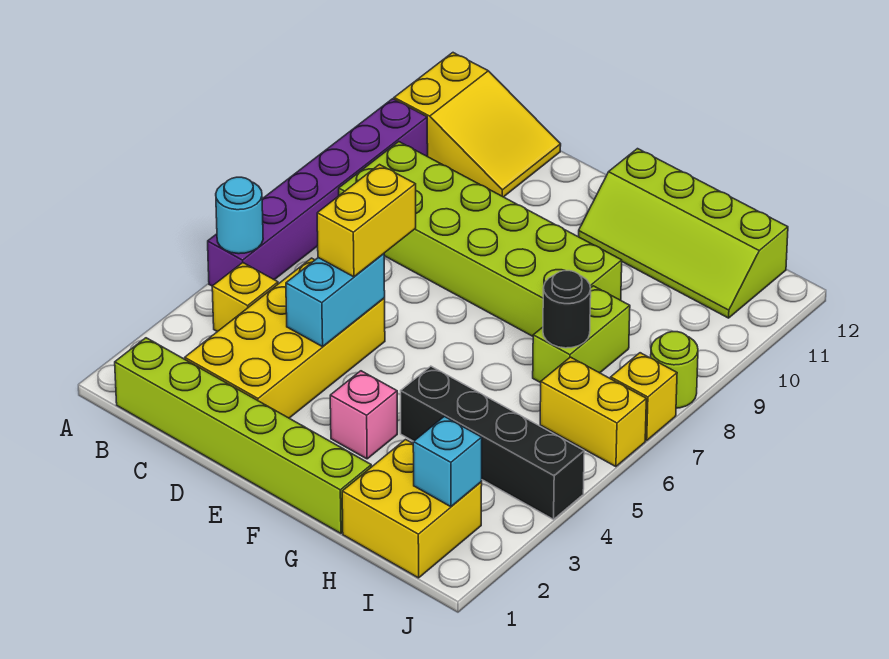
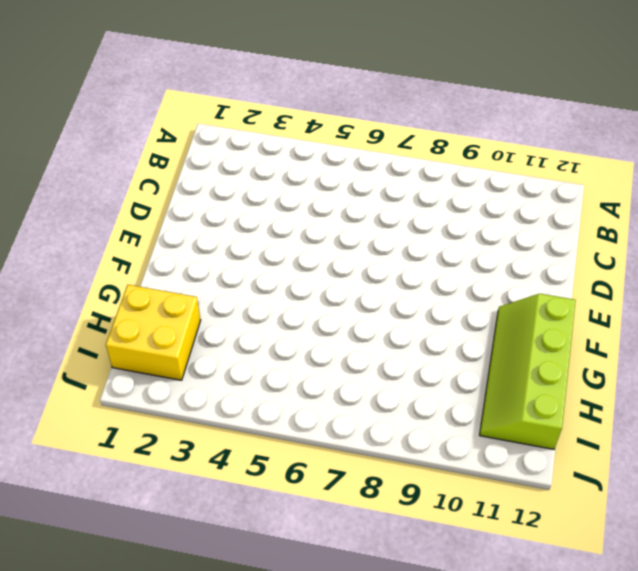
none -> purple brick A5:A10 level 1
none -> yellow slope A11:C12 level 1 top A
none -> lime brick B1:G1 level 1

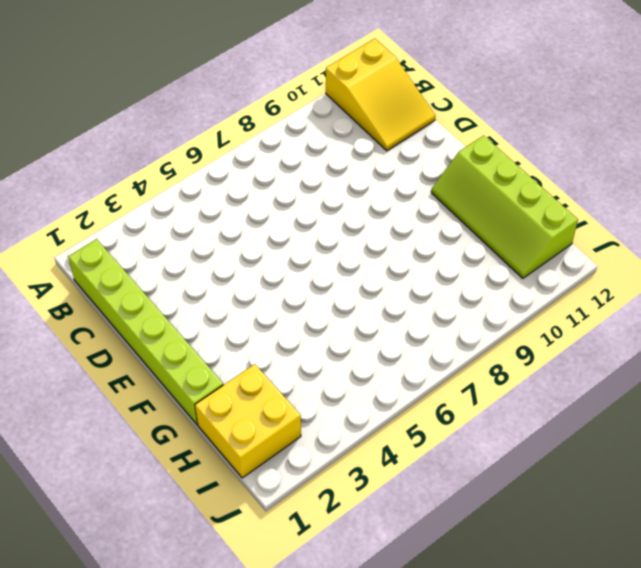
none -> purple brick A5:A10 level 1
none -> yellow brick B4 level 1
none -> lime brick B8:G9 level 1

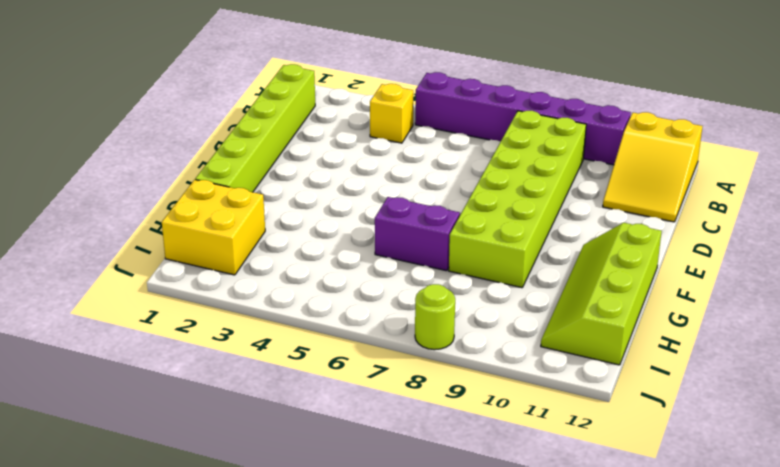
purple brick G6:G7 level 1 -> none
none -> yellow brick C2:D5 level 1
none -> pink brick F3 level 1
none -> black brick G4:J4 level 1

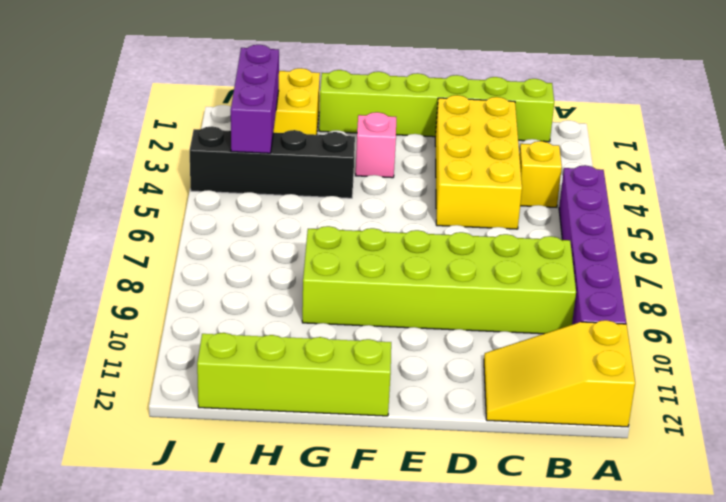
purple brick I2:I4 level 2 -> cyan brick I2 level 2
none -> lime brick H7:H8 level 1
none -> yellow brick I6:J6 level 1
none -> yellow brick J7 level 1

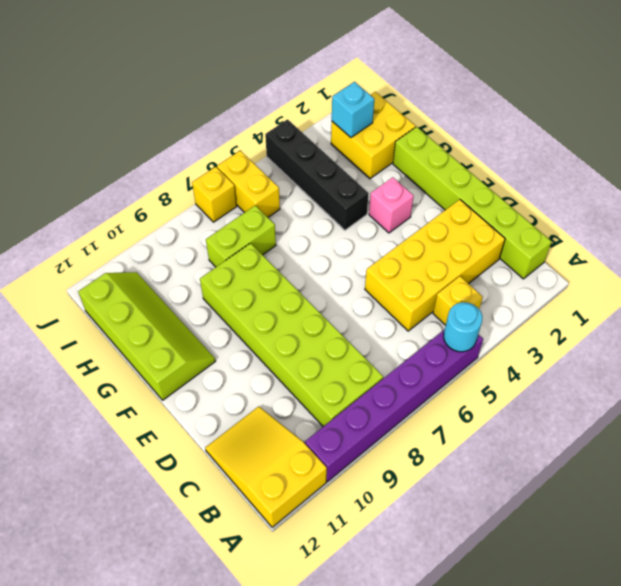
none -> lime round brick J8 level 1
none -> cyan brick D4:D5 level 2
none -> black round brick H7 level 2

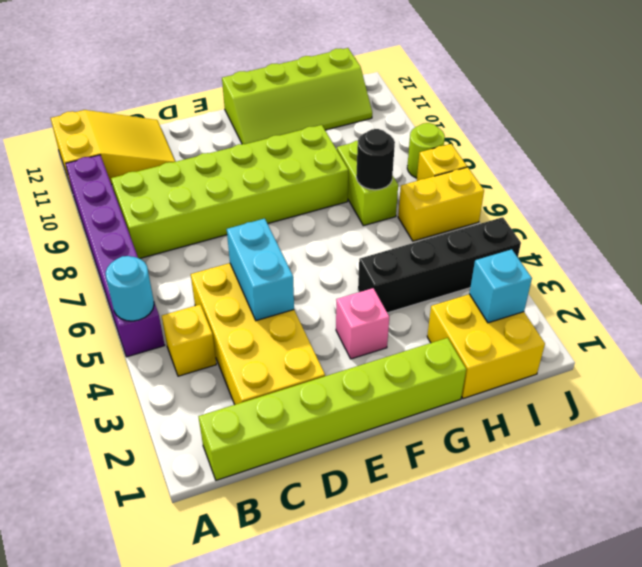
none -> yellow brick D5:D6 level 3

